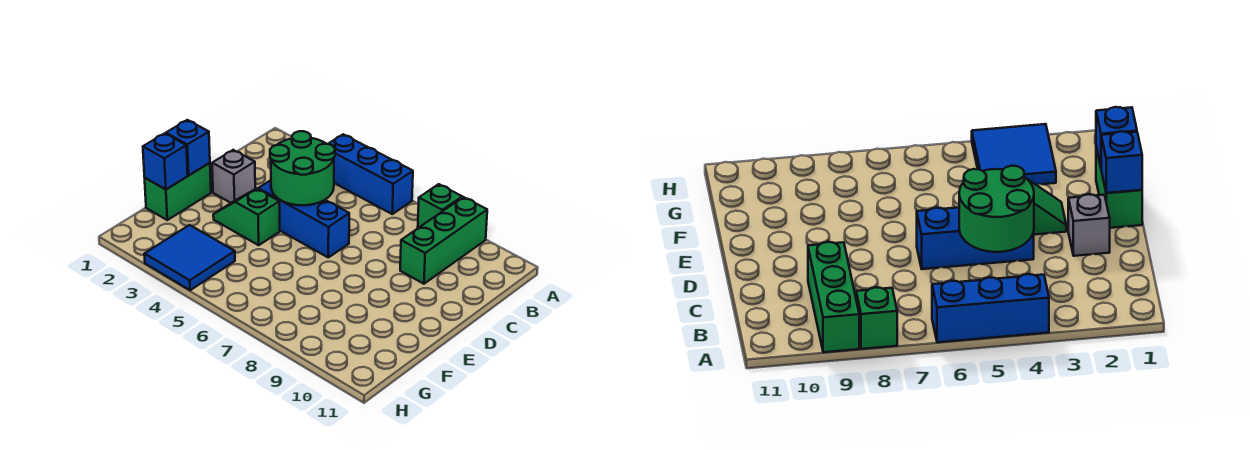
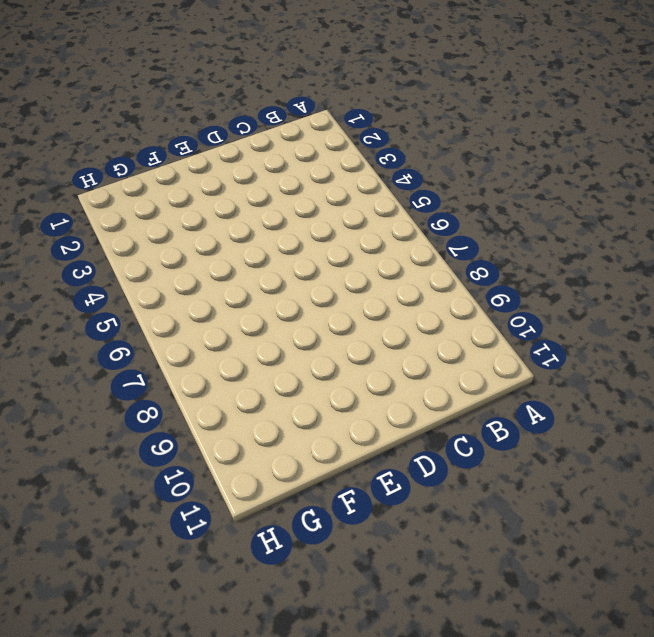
none -> blue brick A4:A6 level 1
none -> green brick A8 level 1

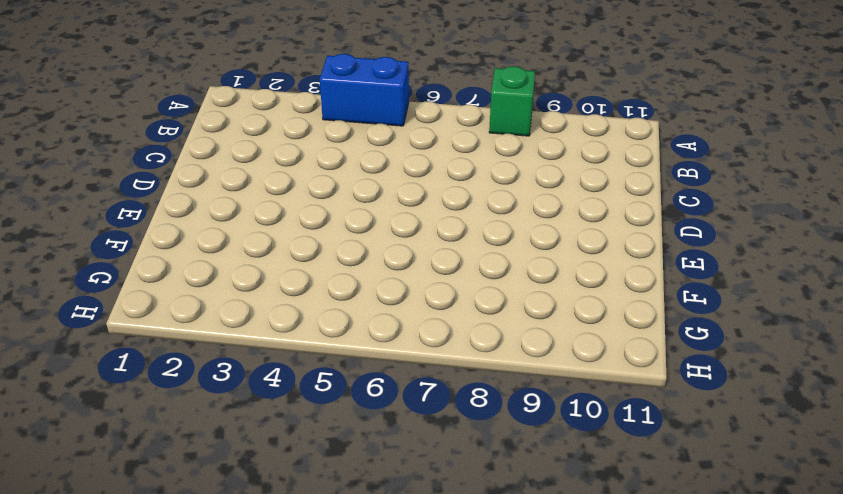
blue brick A4:A5 level 1 -> blue brick A4:A6 level 1
none -> green brick A9:C9 level 1
none -> grey brick D2 level 1

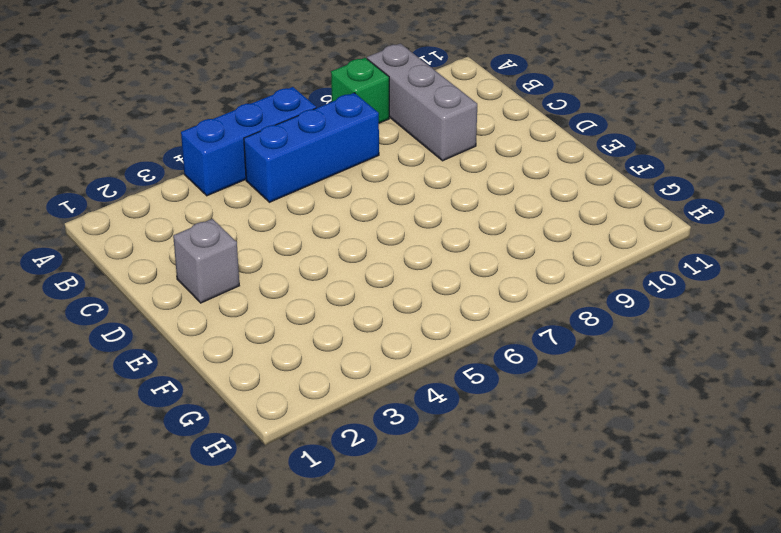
grey brick A9:C9 level 1 -> green brick A9:C9 level 1
blue brick B5:B7 level 1 -> blue brick D4:D6 level 1
none -> green brick E1:F1 level 1
none -> green slope E3:E4 level 1 top 4

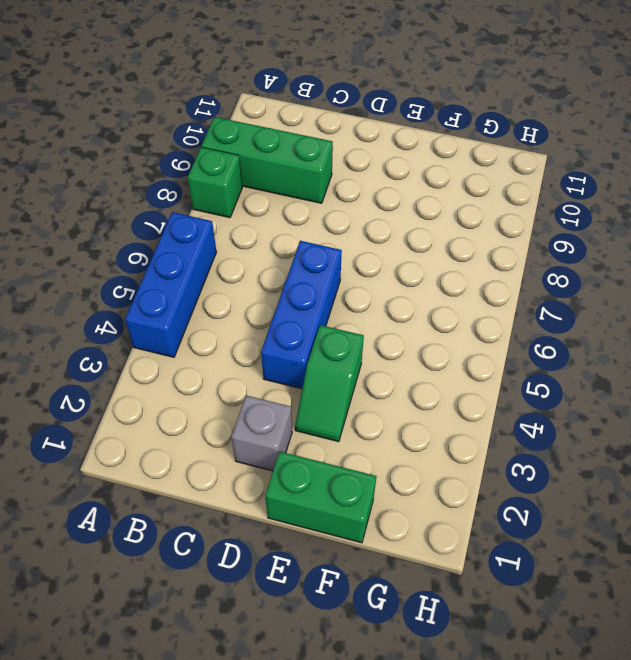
none -> blue tile G3:H4 level 1
none -> green round brick C4:D5 level 2

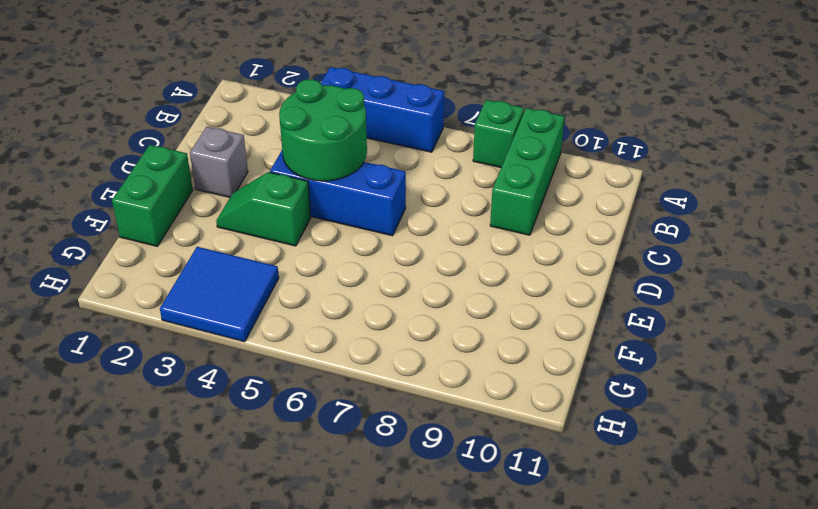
none -> blue brick E1 level 2
none -> blue brick F1 level 2

